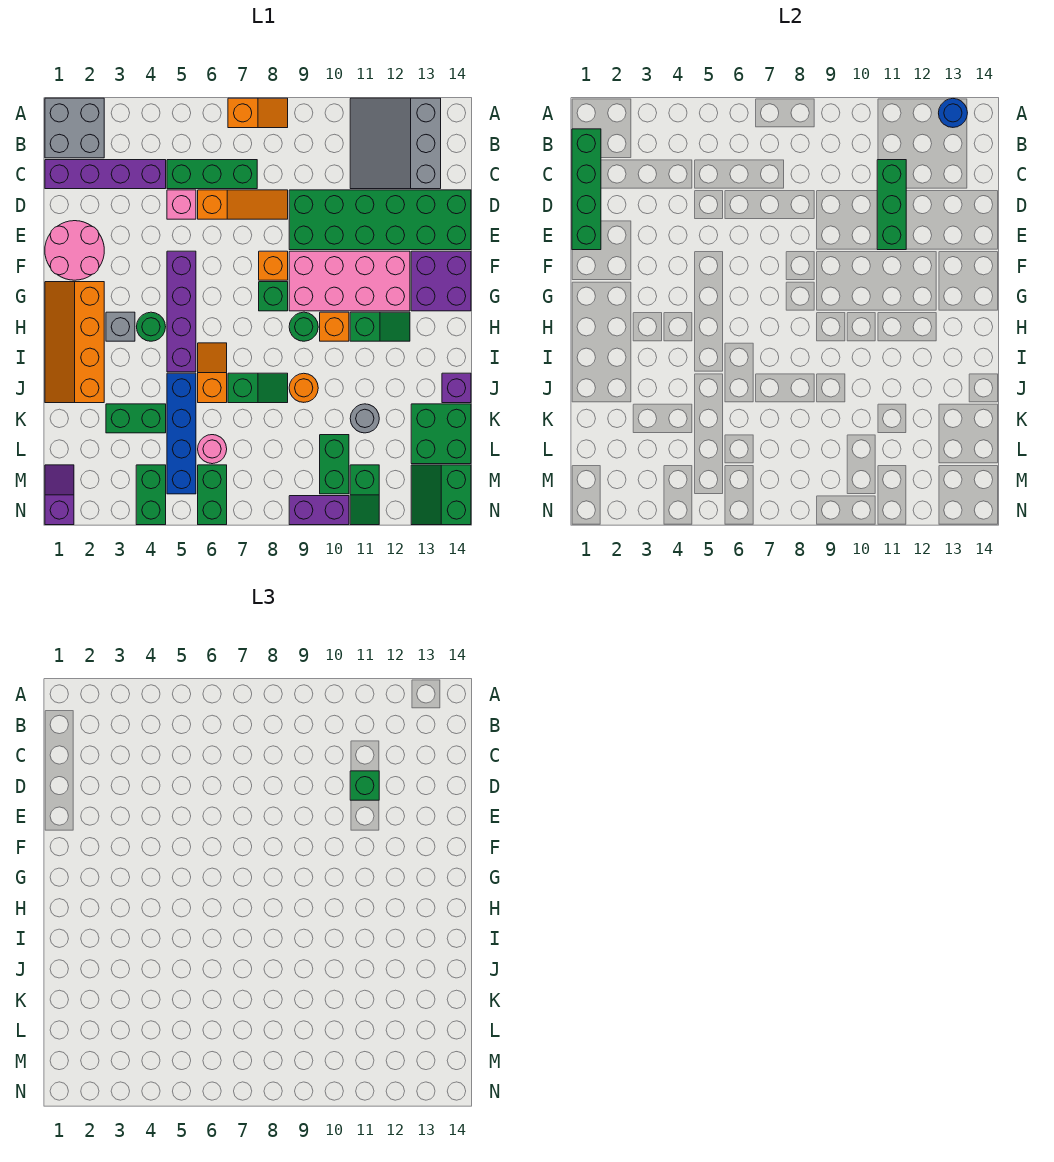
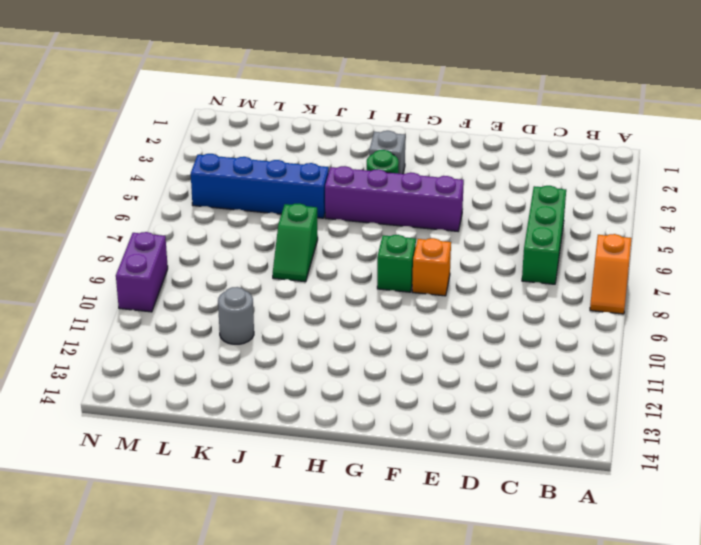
none -> grey brick A1:B2 level 1
none -> grey slope A11:C13 level 1 top 13
none -> purple brick C1:C4 level 1
none -> pink brick D5 level 1

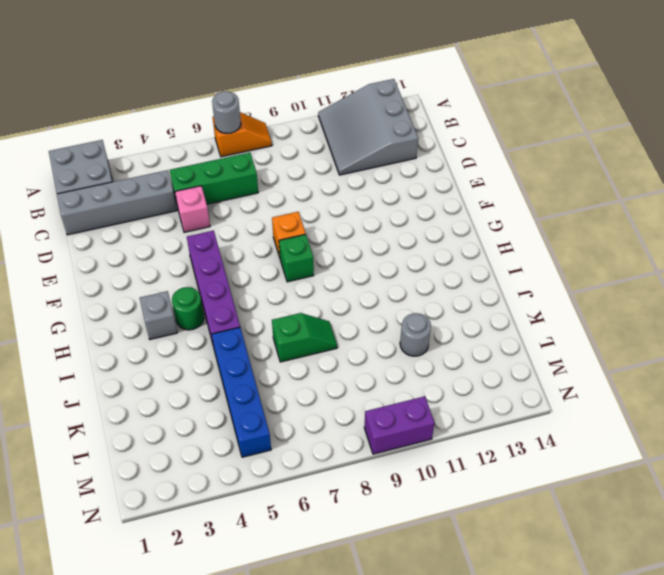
grey round brick A7 level 2 -> none
grey brick C1:C4 level 1 -> purple brick C1:C4 level 1
none -> orange slope D6:D8 level 1 top 6
none -> green brick D9:E14 level 1
none -> pink round brick E1:F2 level 1
none -> pink brick F9:G12 level 1

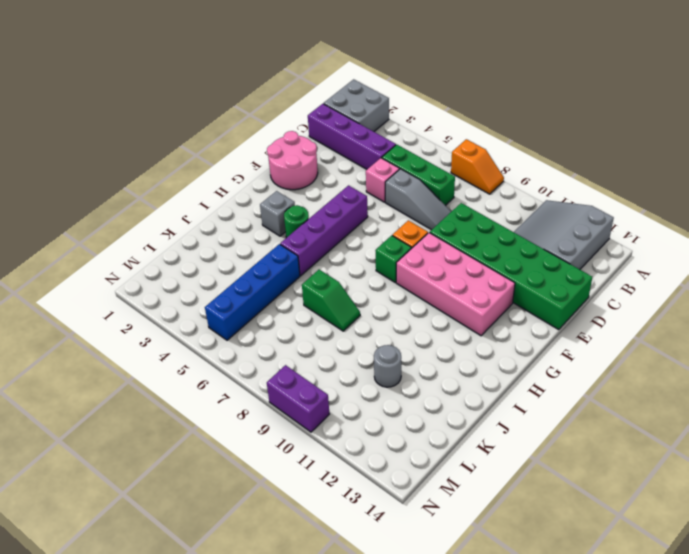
grey slope D6:D8 level 1 top 6 -> orange slope D6:D8 level 1 top 6
none -> purple brick F13:G14 level 1
none -> orange slope G1:J2 level 1 top 2
none -> green round brick H9 level 1
none -> orange brick H10 level 1

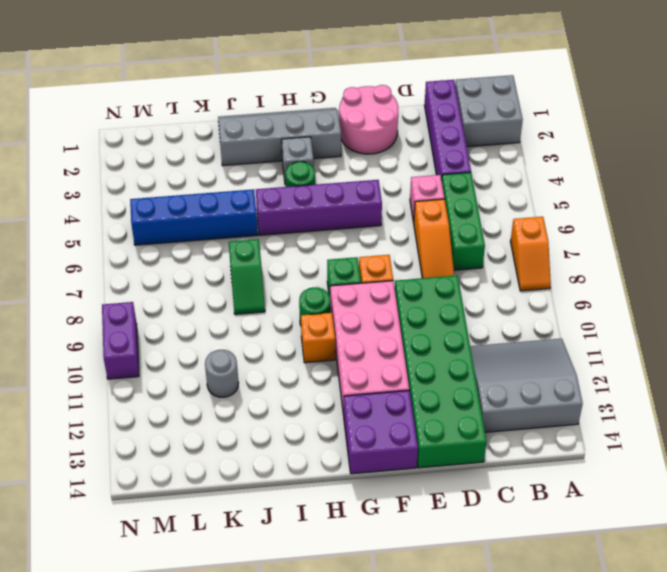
grey slope G1:J2 level 1 top 2 -> orange slope G1:J2 level 1 top 2
none -> green slope H11:H12 level 1 top 11
none -> orange slope I6:J6 level 1 top J
none -> orange round brick J9 level 1
none -> purple brick J14 level 1

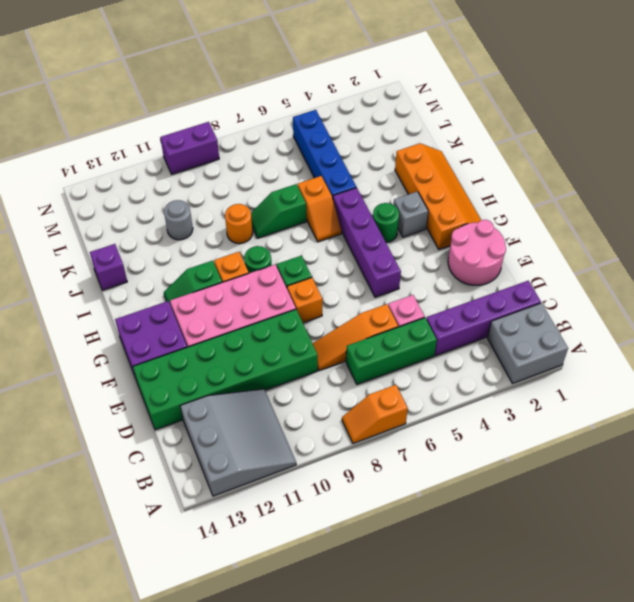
none -> green brick K3:K4 level 1
none -> green brick K13:L14 level 1
none -> pink round brick L6 level 1
none -> green brick L10:M10 level 1

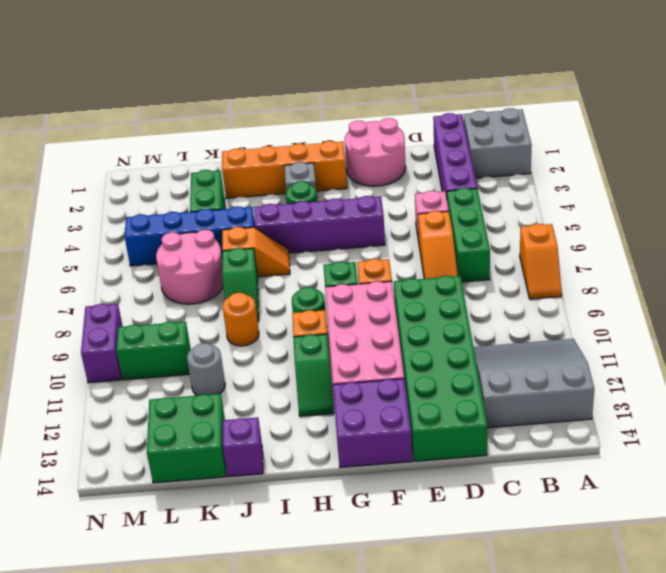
pink round brick K6:L7 level 1 -> pink round brick L6 level 1
none -> purple slope M1:N1 level 1 top N
none -> green brick M4:N4 level 1
none -> green brick M6:N6 level 1
none -> green slope M11:N11 level 1 top M

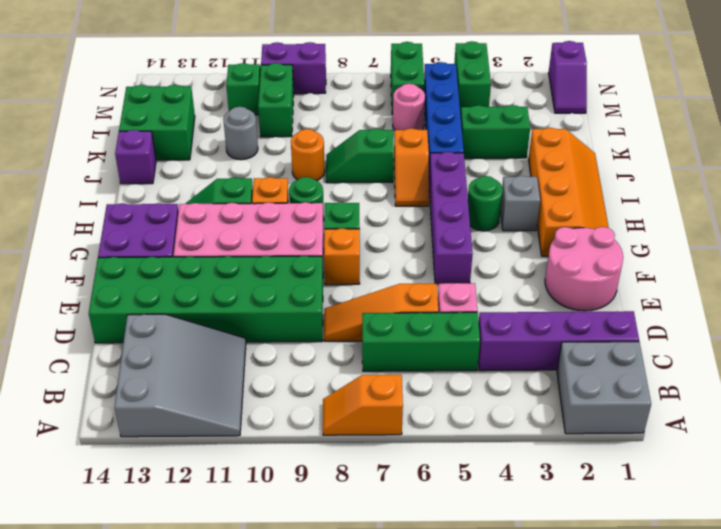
none -> green slope M13:N14 level 1 top 14
none -> blue round brick A13 level 2
none -> green brick B1:E1 level 2
none -> green brick C11:E11 level 2

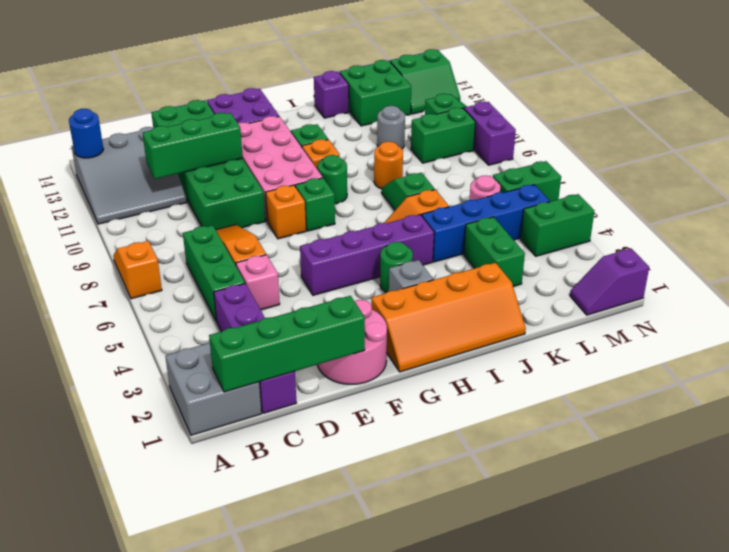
none -> green brick D11 level 3

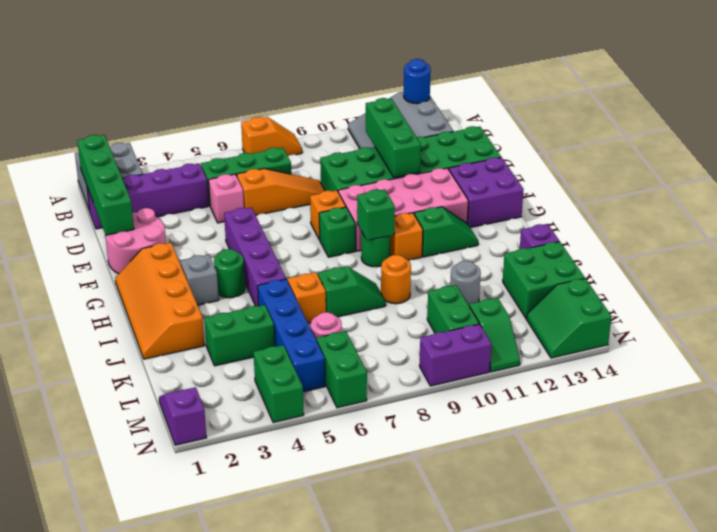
green brick H9 level 2 -> green brick D11 level 3

